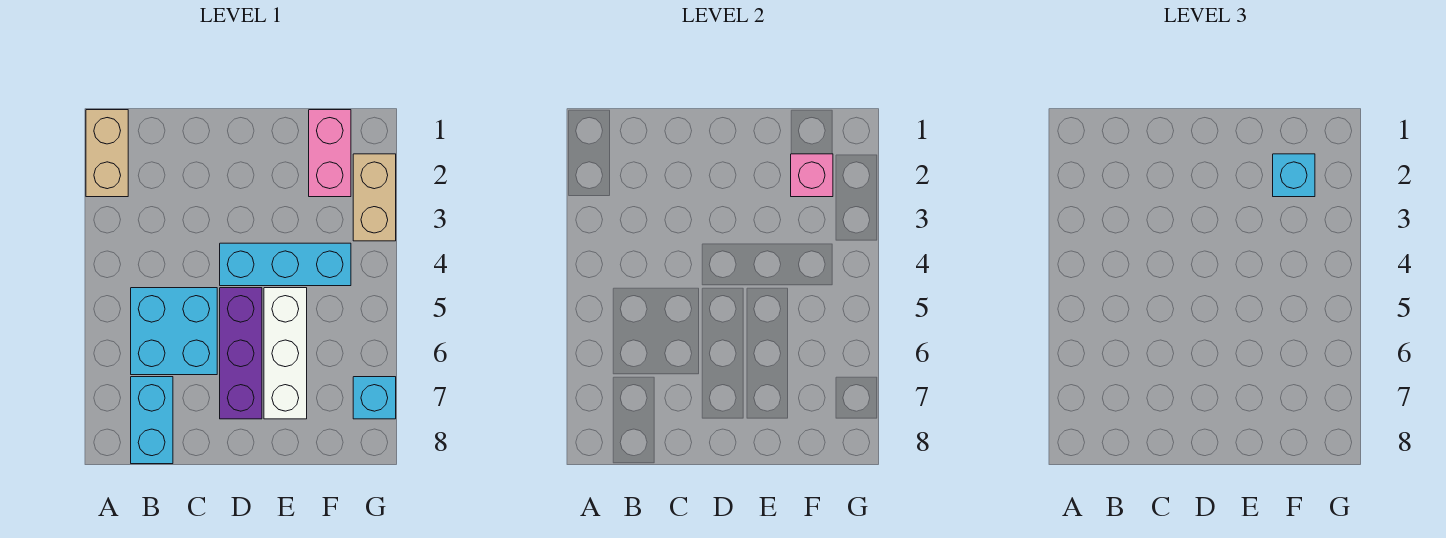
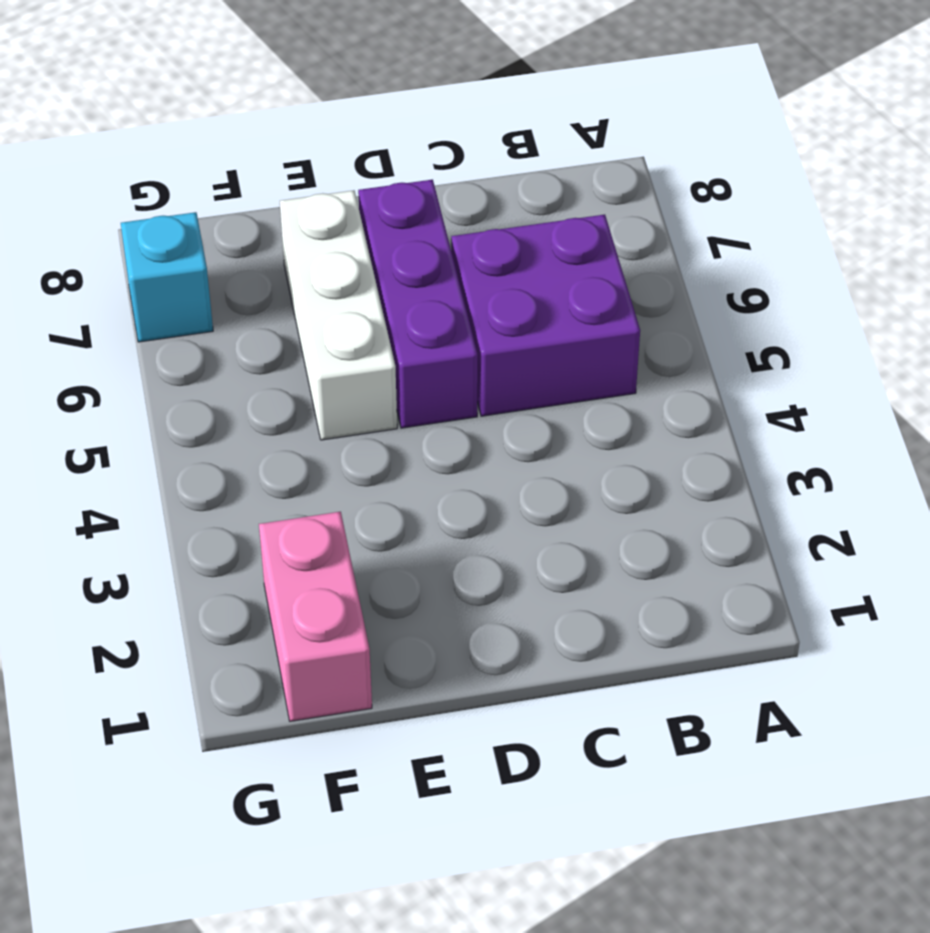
purple brick B5:C6 level 1 -> cyan brick B5:C6 level 1
none -> tan brick A1:A2 level 1
none -> cyan brick B7:B8 level 1

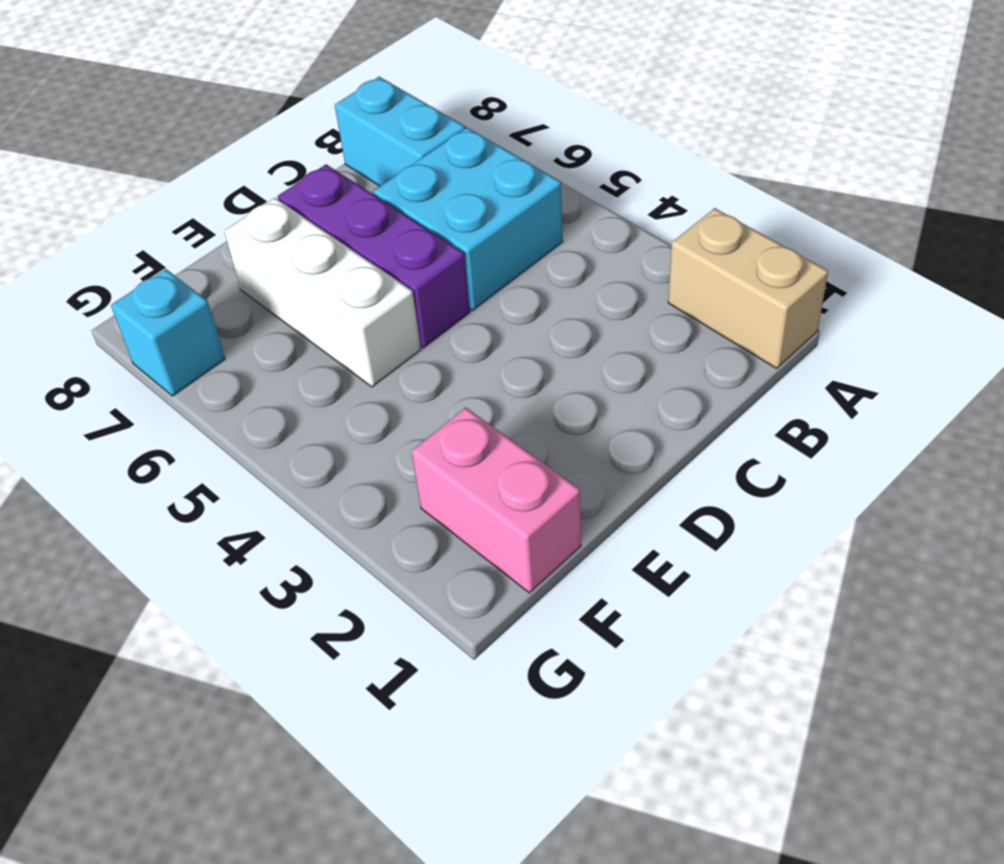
none -> cyan brick D4:F4 level 1
none -> tan brick G2:G3 level 1

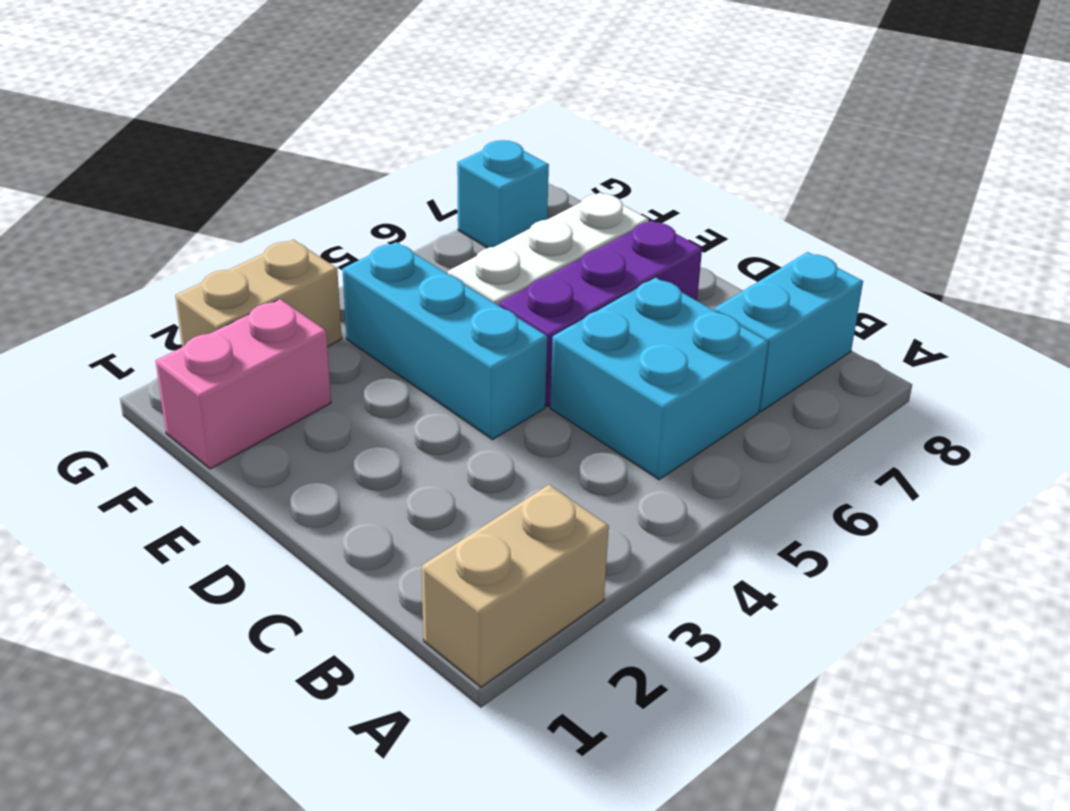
none -> pink brick F2 level 2
none -> cyan brick F2 level 3

